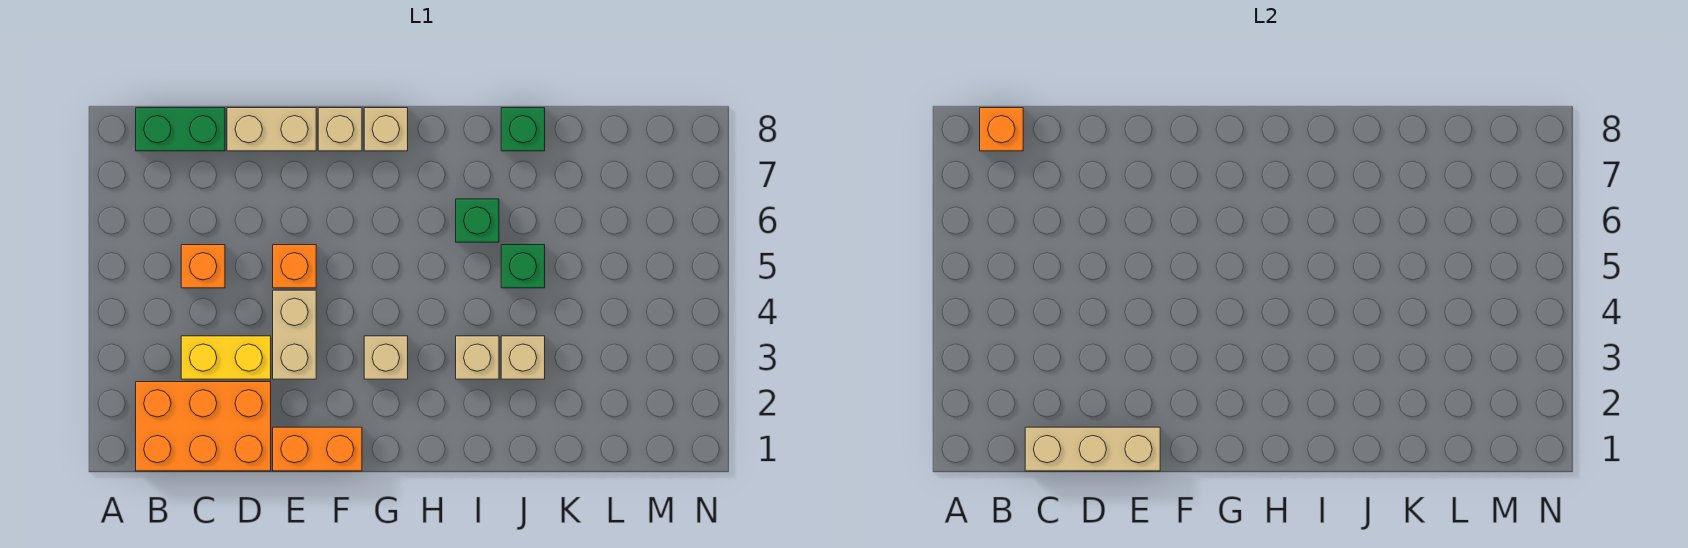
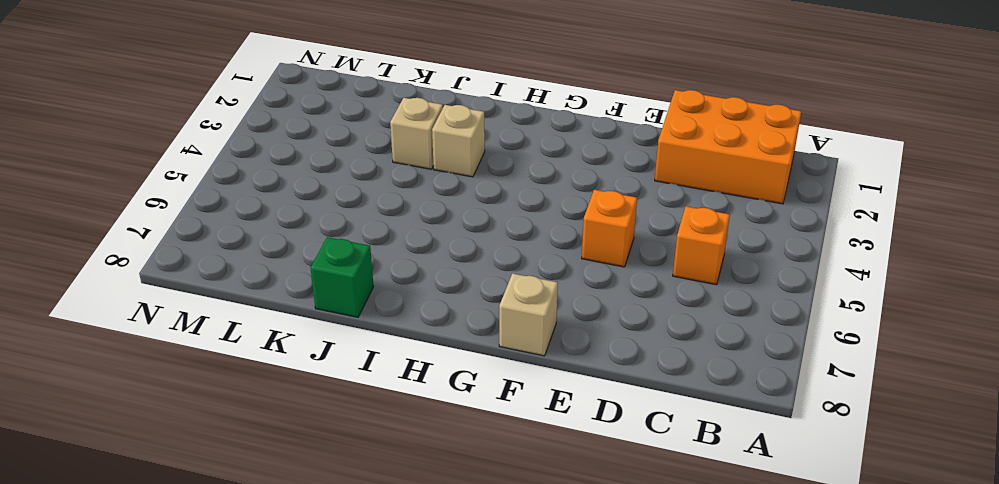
none -> green brick B8:C8 level 1
none -> yellow brick C3:D3 level 1
none -> tan brick D8:E8 level 1

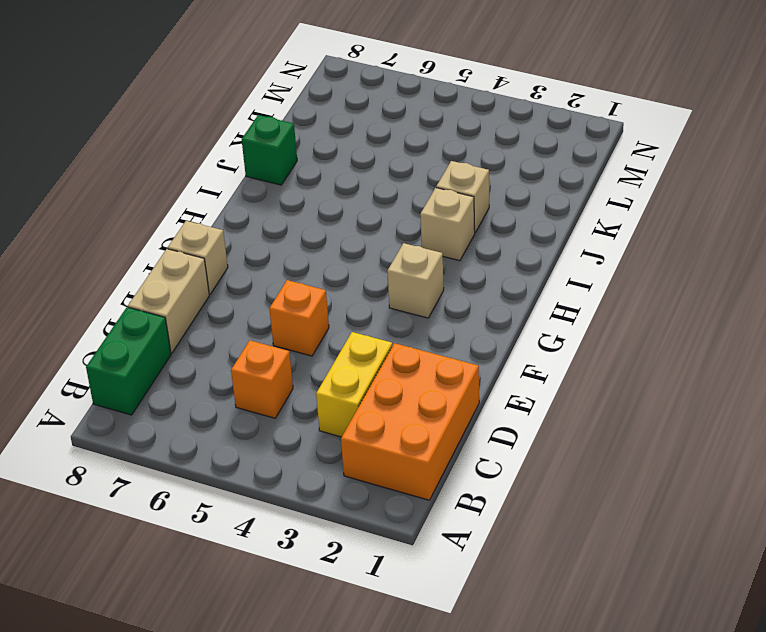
none -> orange brick E1:F1 level 1
none -> tan brick E3:E4 level 1
none -> tan brick G8 level 1

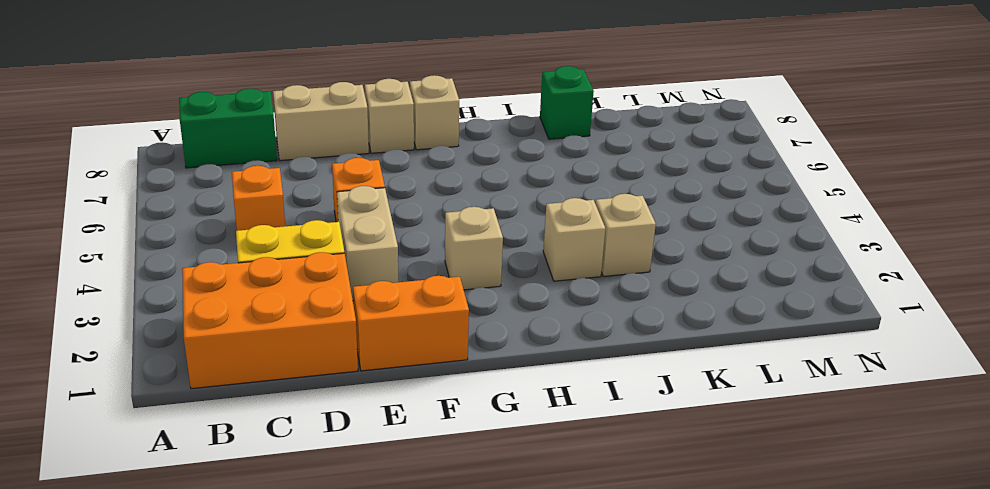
none -> green brick I6 level 1
none -> green brick J5 level 1
none -> orange brick B8 level 2

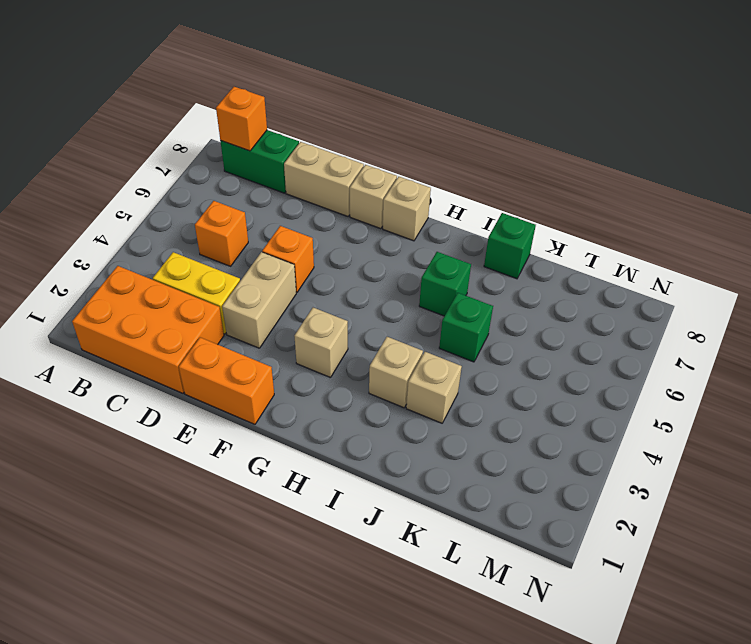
none -> tan brick C1:E1 level 2

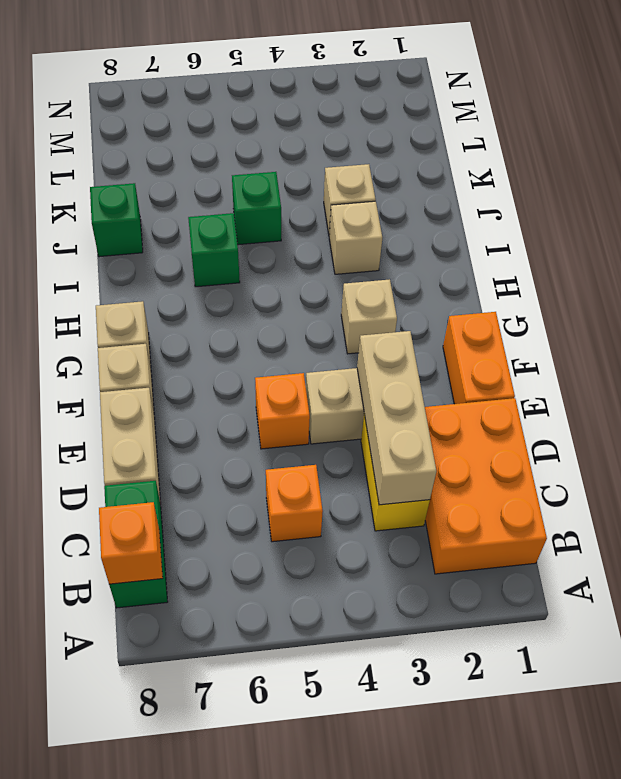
tan brick C3:E3 level 2 -> tan brick C1:E1 level 2

